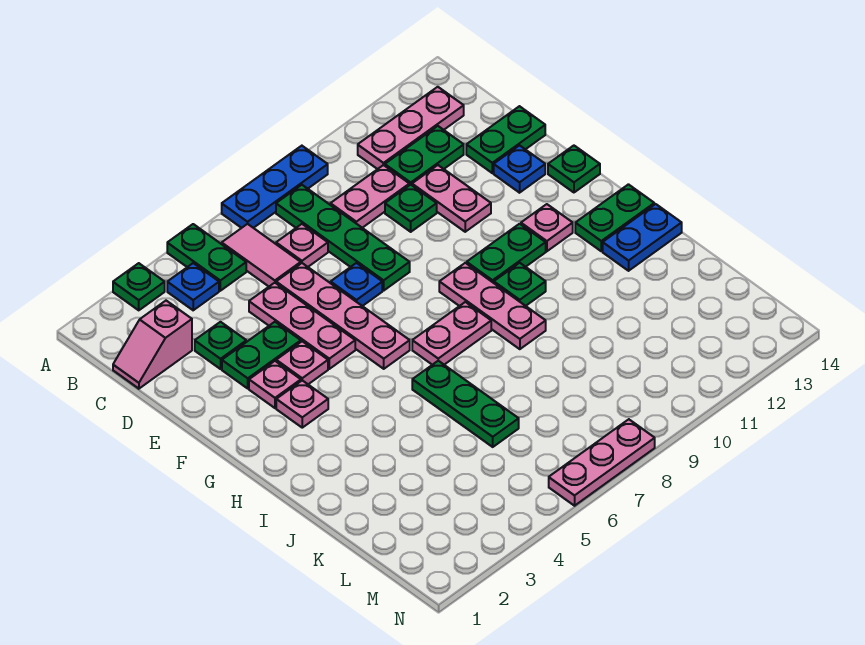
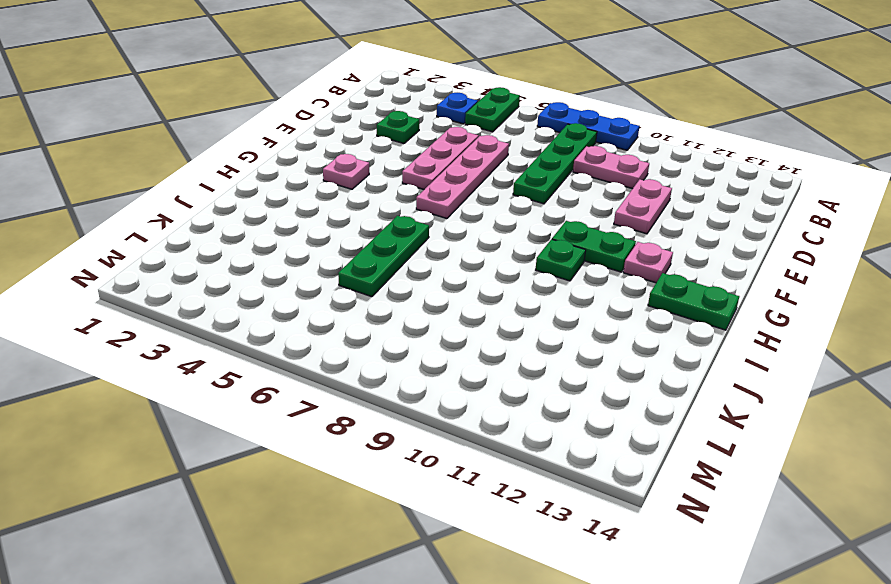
none -> green plate A3 level 1
none -> pink tile B6:C6 level 1
none -> pink plate B11:B13 level 1
none -> pink slope C1:C2 level 1 top 2

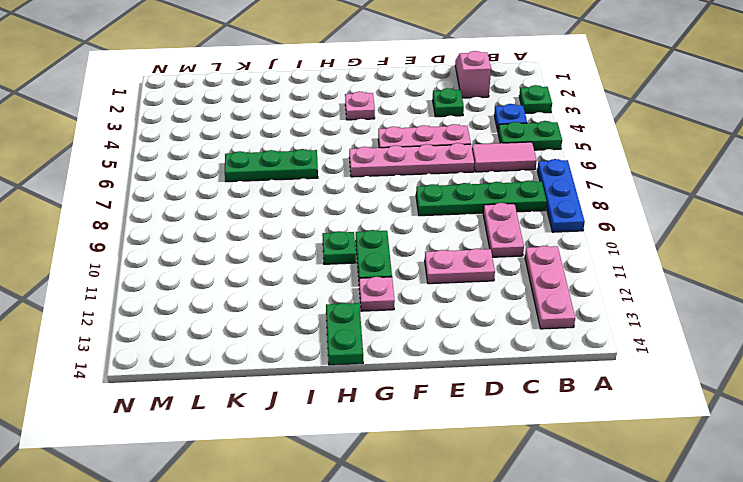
none -> pink plate C7 level 1
none -> green plate C11:C12 level 1
none -> green plate D10 level 1
none -> green plate D13:D14 level 1

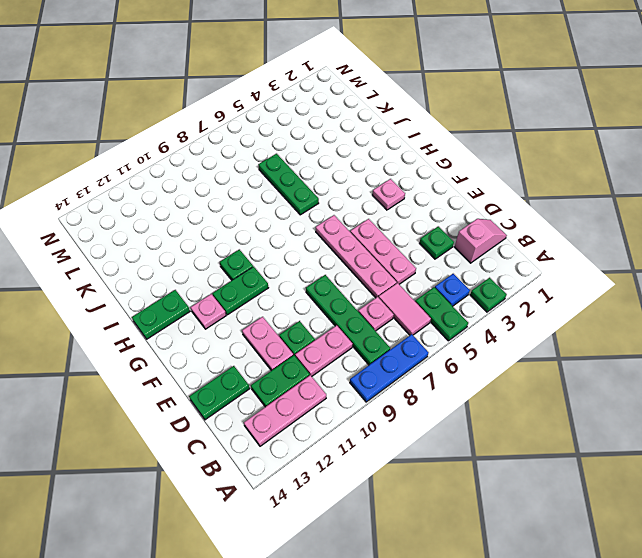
none -> green plate E3:E4 level 1
none -> blue plate E7 level 1
none -> blue plate E13 level 1
none -> pink plate F3 level 1

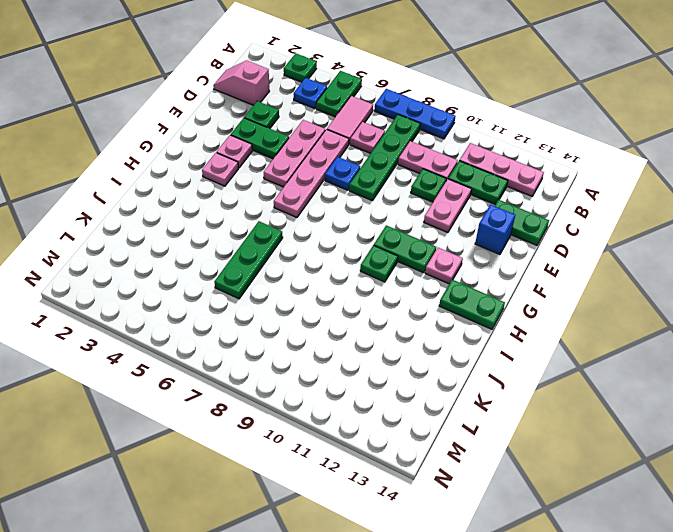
blue brick E13 level 1 -> blue plate E13 level 1
none -> pink plate F4 level 1
none -> green plate F14 level 1
none -> pink plate G9:I9 level 1
none -> pink plate H7:H8 level 1

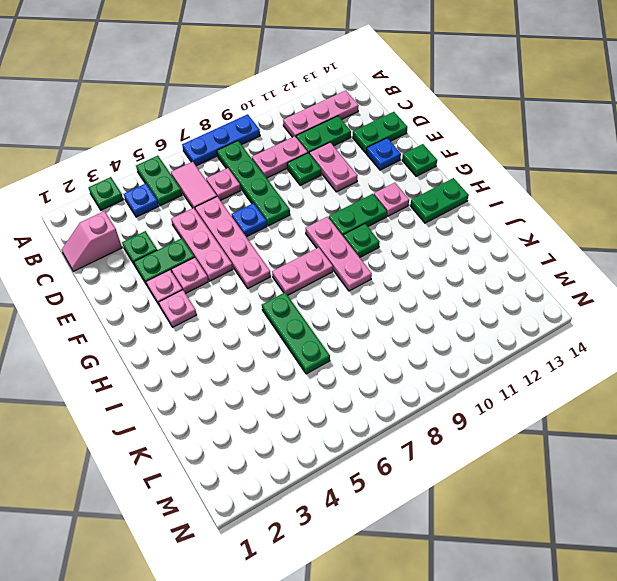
none -> blue plate I13:I14 level 1
none -> pink plate N6:N8 level 1

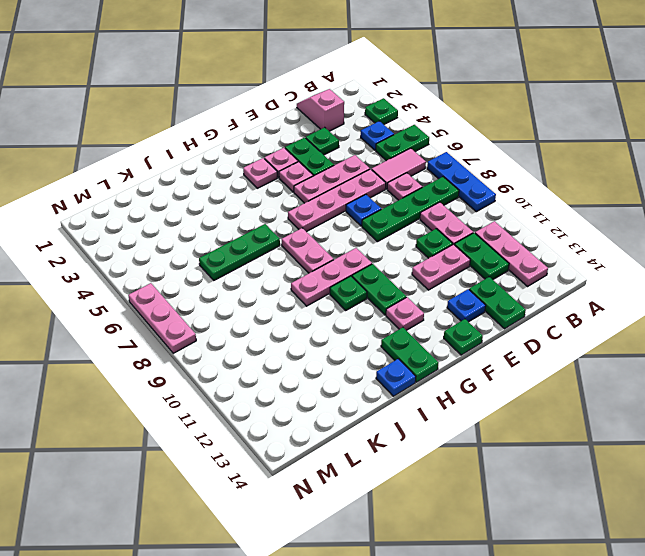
blue plate I14 level 1 -> blue plate I13:I14 level 1

